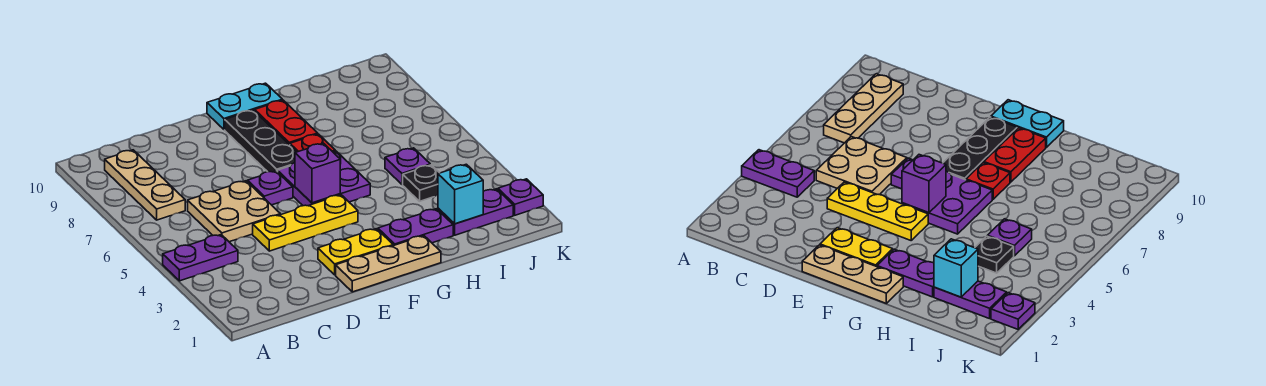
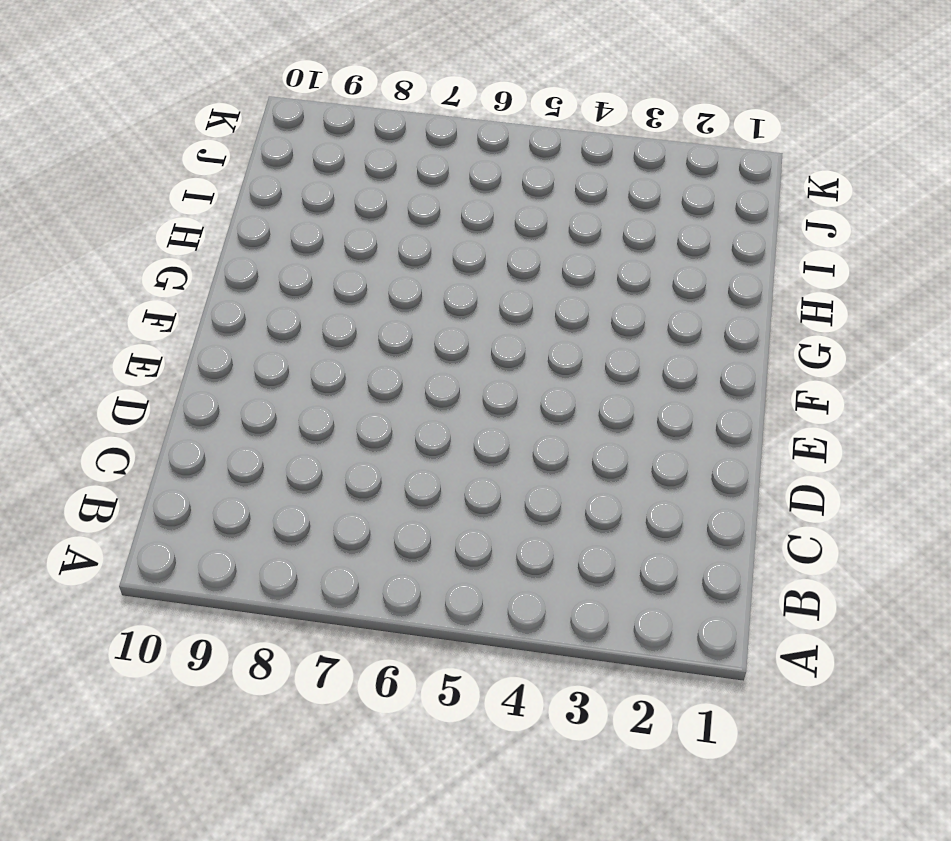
none -> purple plate A4:B4 level 1
none -> tan plate B7:B9 level 1
none -> tan plate C5:D6 level 1

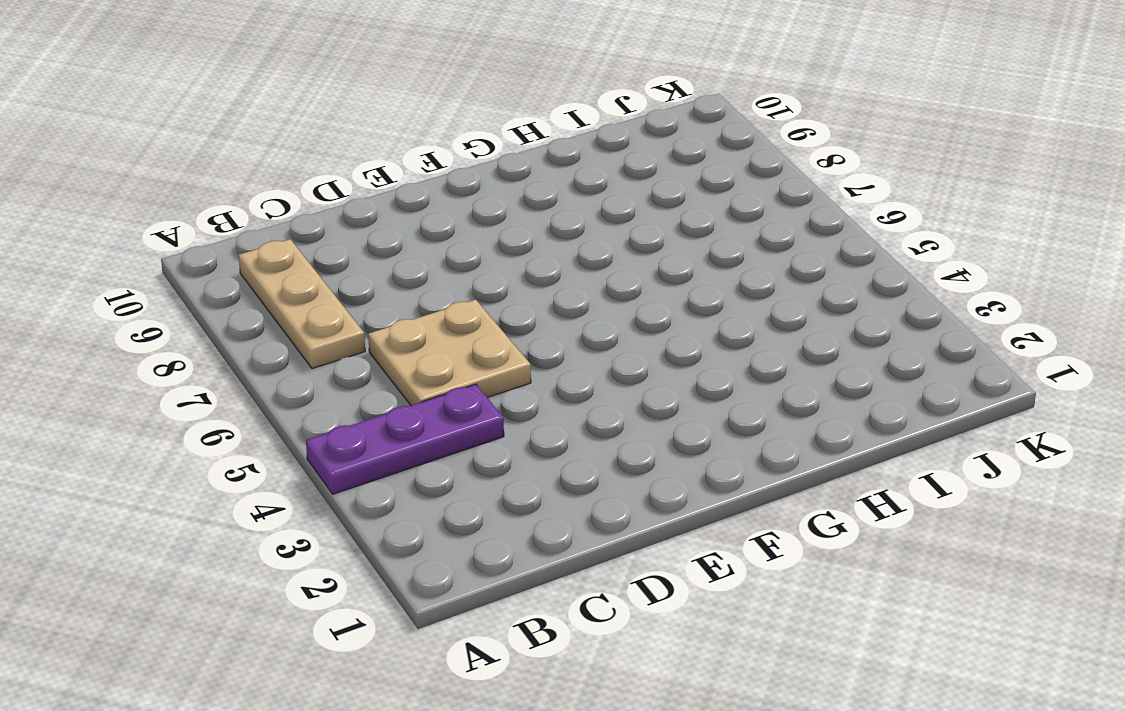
purple plate A4:C4 level 1 -> purple plate A4:B4 level 1
none -> yellow plate D4:F4 level 1
none -> tan plate E1:G1 level 1
none -> yellow plate E2:F2 level 1

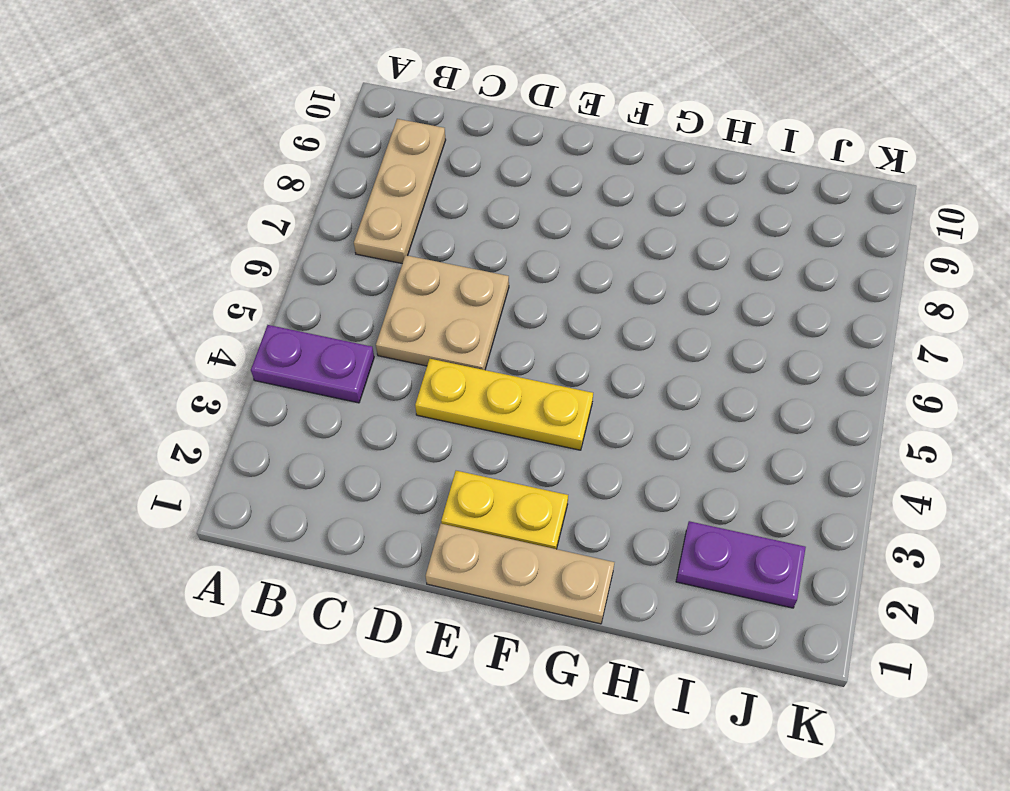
none -> purple plate E6 level 1
none -> purple plate F5:G6 level 1
none -> black plate F7:F9 level 1

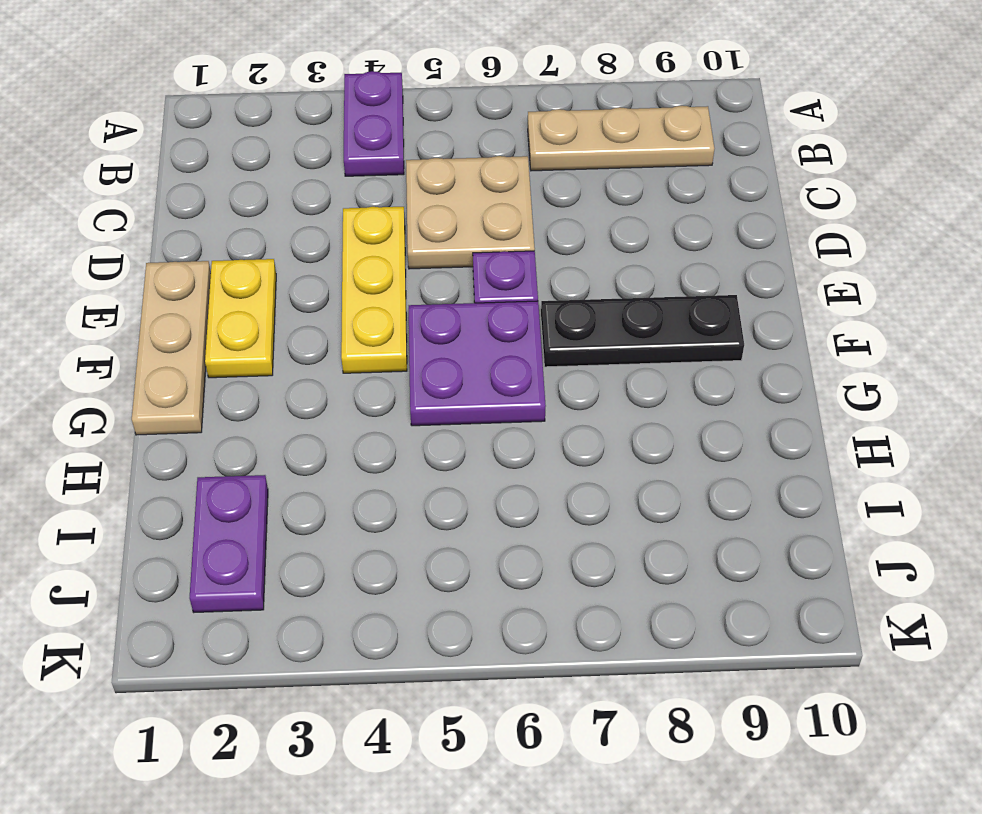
none -> cyan plate F10:G10 level 1
none -> purple plate G2:H2 level 1
none -> red plate G7 level 1

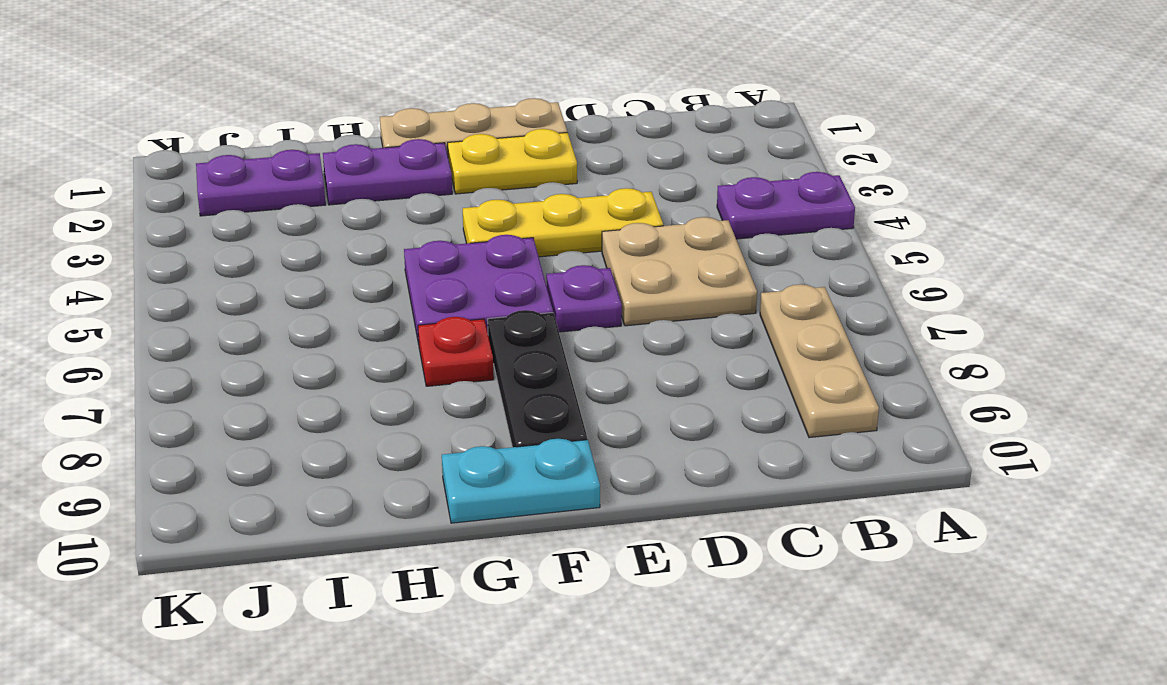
none -> red plate G8:G9 level 1
none -> black plate I4 level 1
none -> purple plate I5 level 1

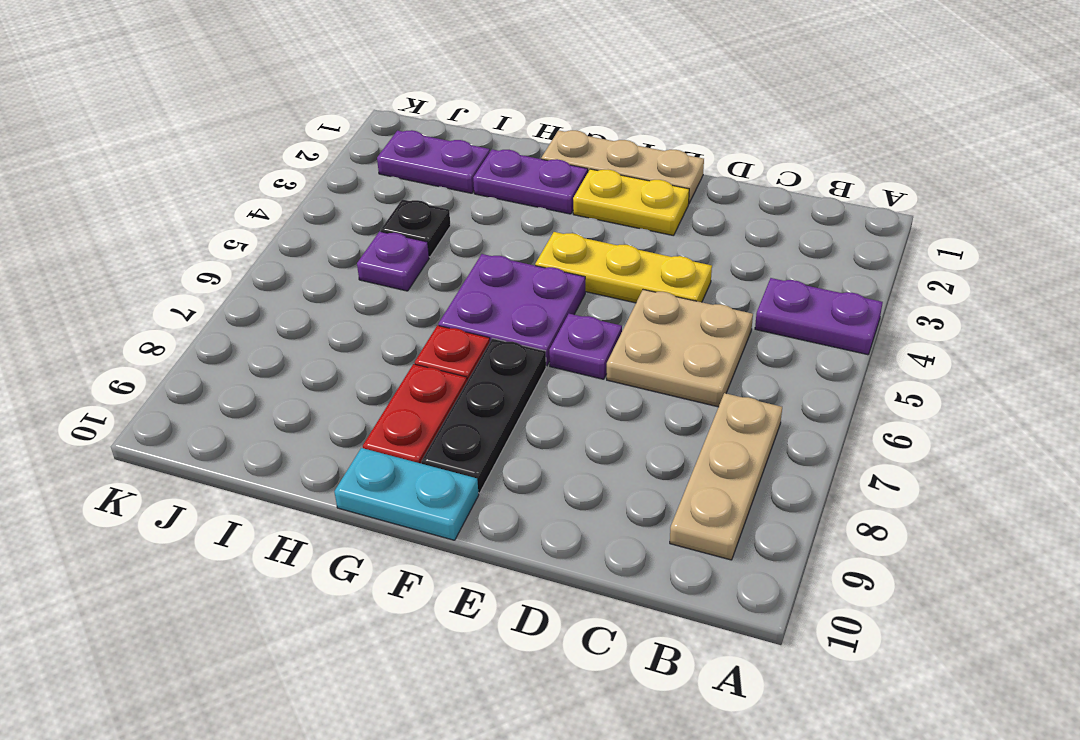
none -> purple plate K2 level 1
none -> purple brick F5 level 2
none -> cyan brick I2 level 2

